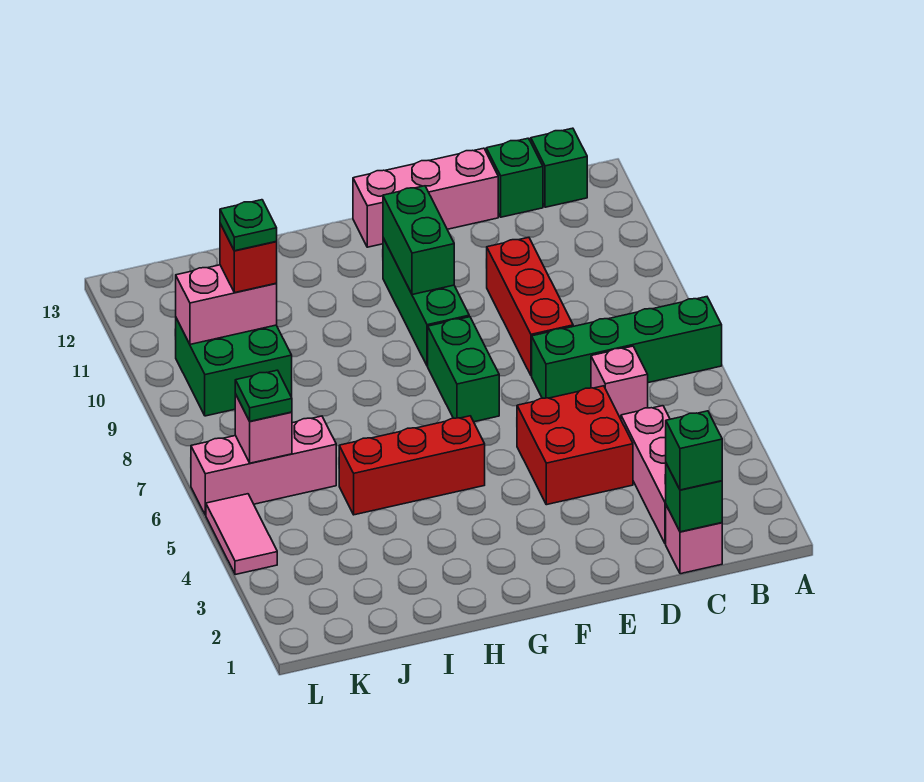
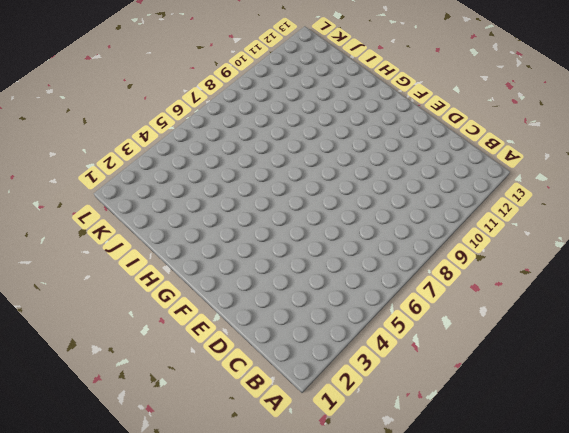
none -> green brick A7:D7 level 1
none -> green brick B13 level 1
none -> pink brick C1 level 1

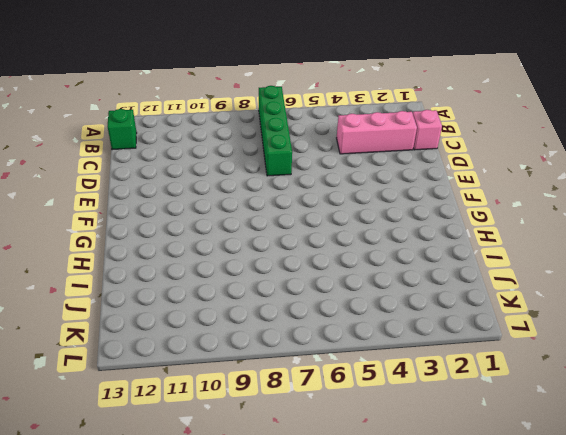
none -> pink brick C6 level 1
none -> green brick C13 level 1
none -> red brick D4:E5 level 1

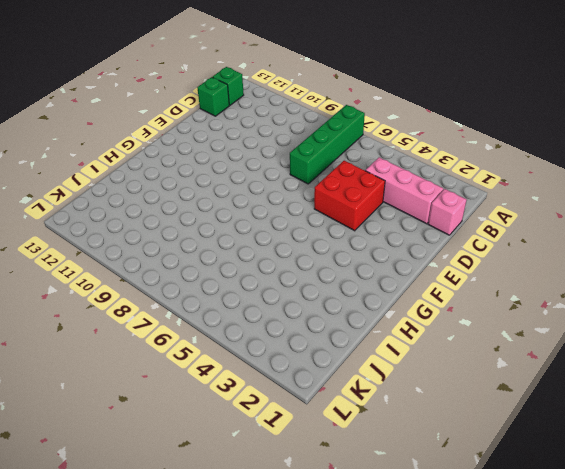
none -> pink brick C6 level 1
none -> red brick D8:D10 level 1
none -> pink brick D13:F13 level 1

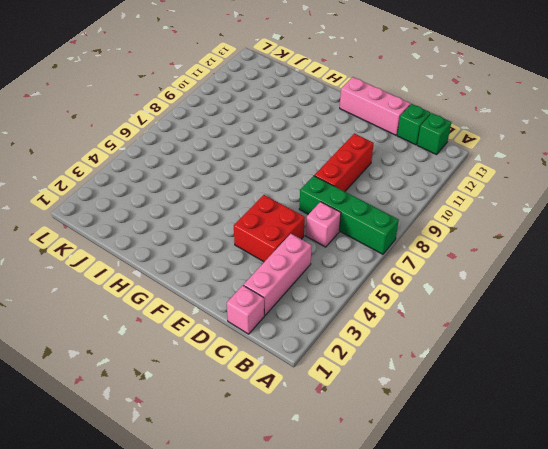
none -> green brick F7:F8 level 1
none -> green brick F9:F11 level 1
none -> red brick G5:I5 level 1

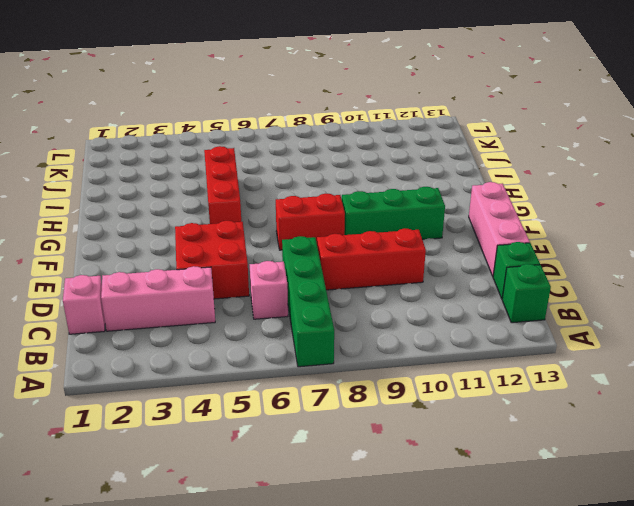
red brick F7:F8 level 1 -> green brick F7:F8 level 1
none -> pink brick J6:L6 level 1
none -> green brick J9:K10 level 1
none -> pink tile L4:L5 level 1

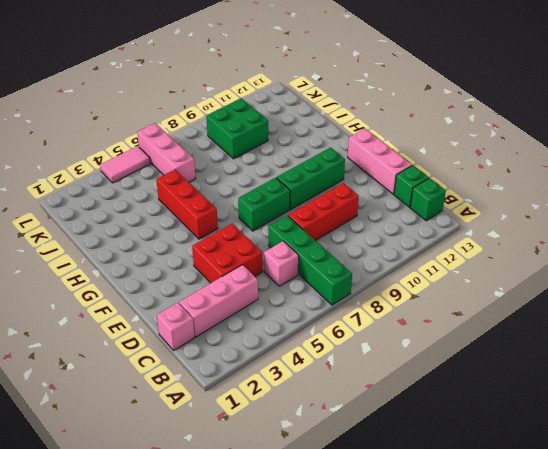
none -> green brick C1 level 2
none -> green brick F10:F11 level 2
none -> pink brick J10:K10 level 2

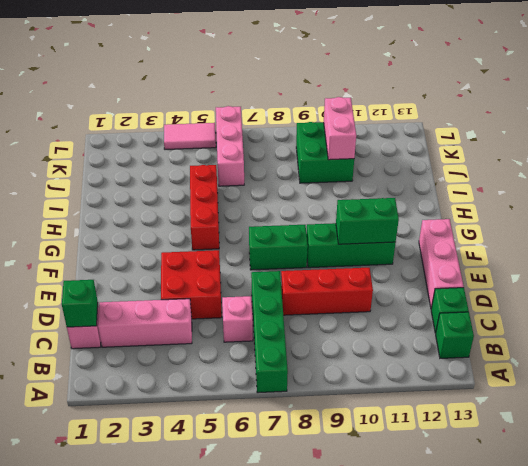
none -> pink brick K6 level 2
none -> green brick C1 level 3
none -> red brick J10 level 3

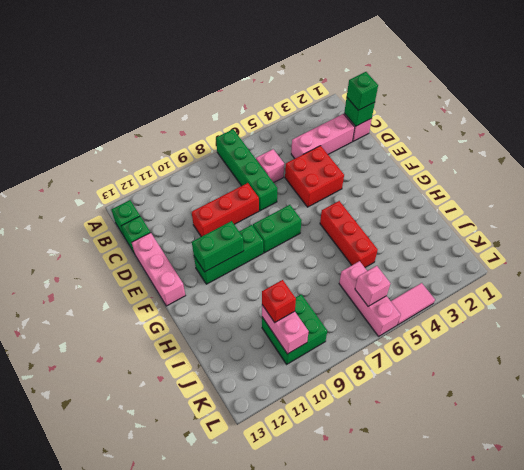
none -> green plate K6 level 3
none -> green plate J10 level 4

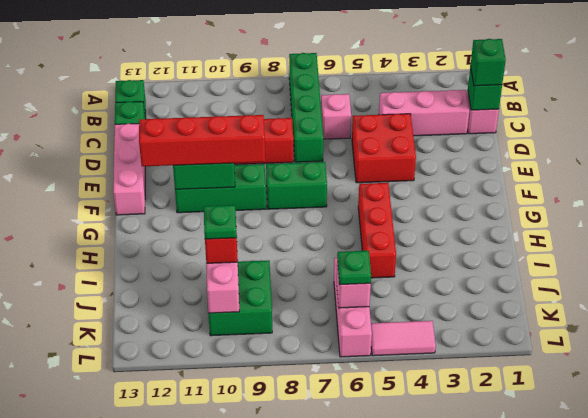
red brick F9:F12 level 3 -> none

